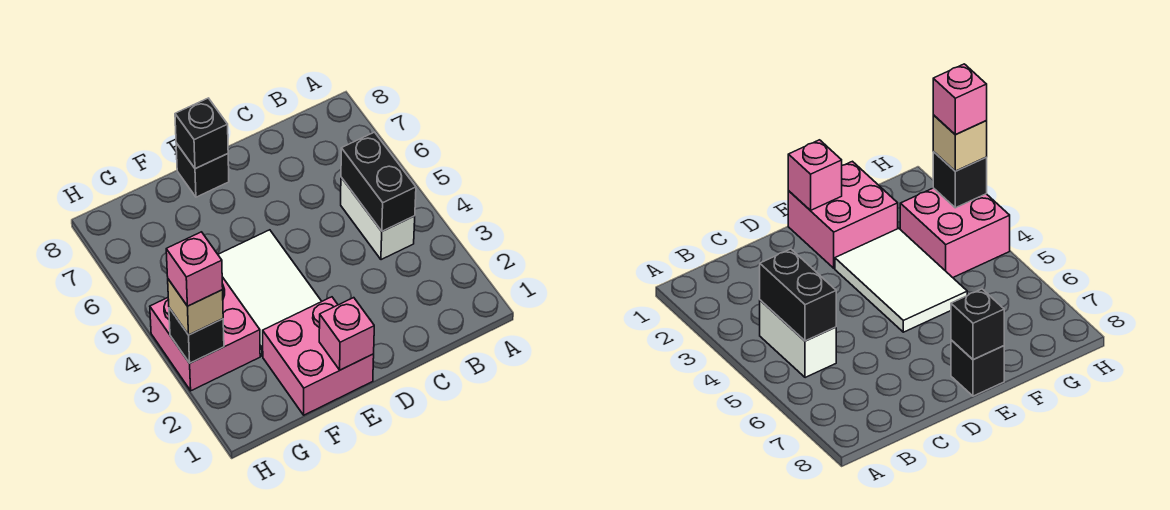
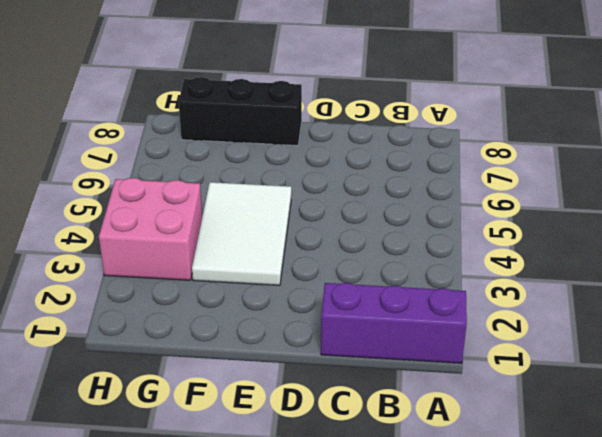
purple brick A1:C1 level 1 -> none
black brick E8:G8 level 1 -> black brick E8 level 1
none -> white brick B4:B5 level 1
none -> pink brick E1:F2 level 1

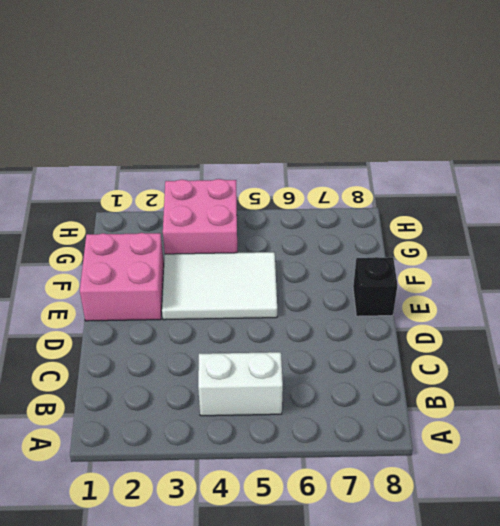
none -> black brick B4:B5 level 2
none -> pink brick E1 level 2

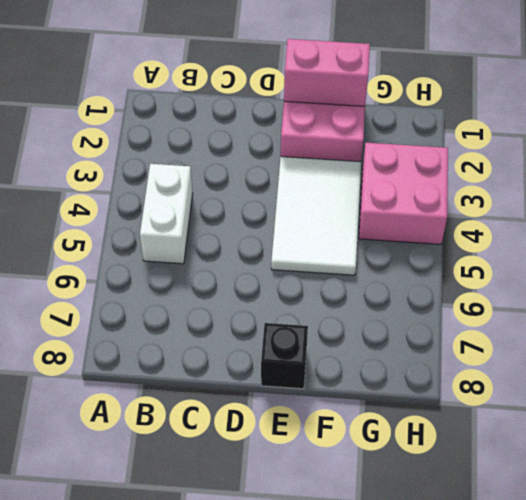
pink brick E1:F1 level 2 -> pink brick E1 level 2
none -> black brick B4:B5 level 2
none -> black brick E8 level 2

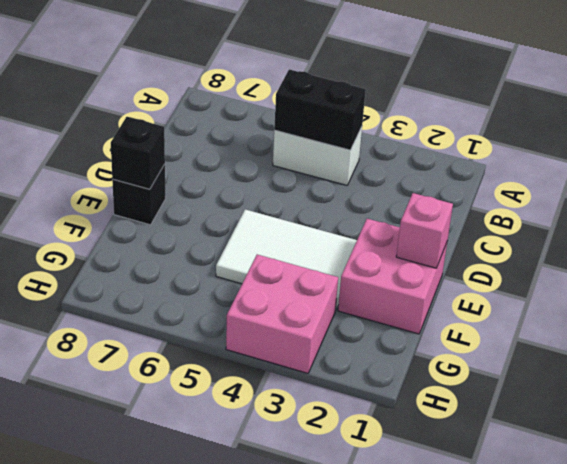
none -> black brick H3 level 2
none -> tan brick H3 level 3

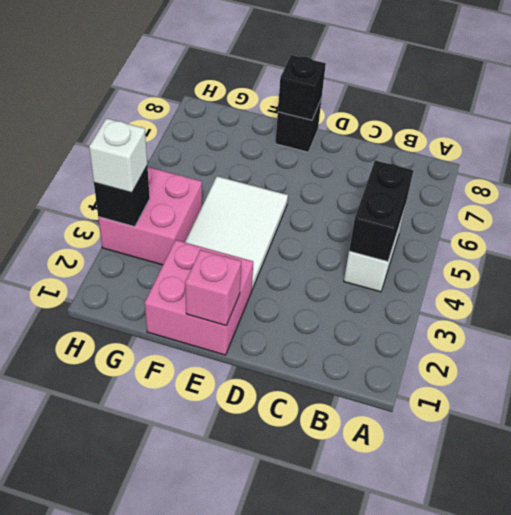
white brick H3 level 3 -> tan brick H3 level 3
none -> pink brick H3 level 4

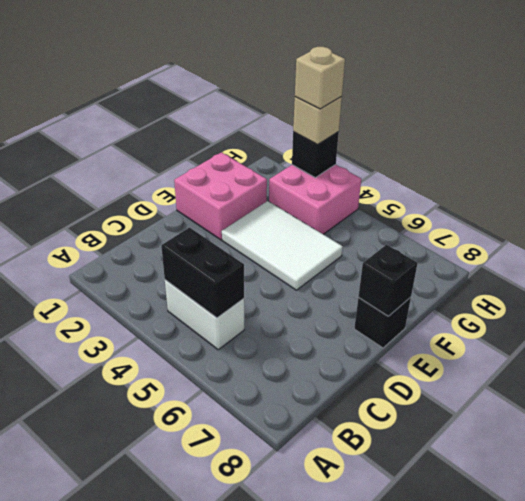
tan brick H3 level 4 -> pink brick H3 level 4
none -> pink brick E1 level 2

